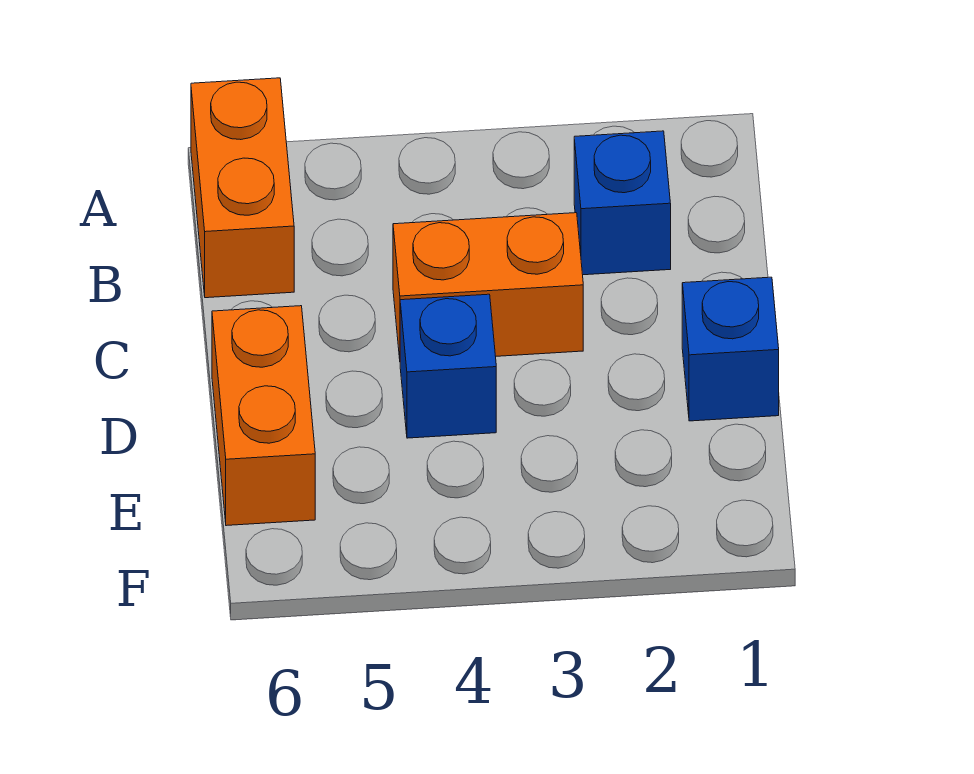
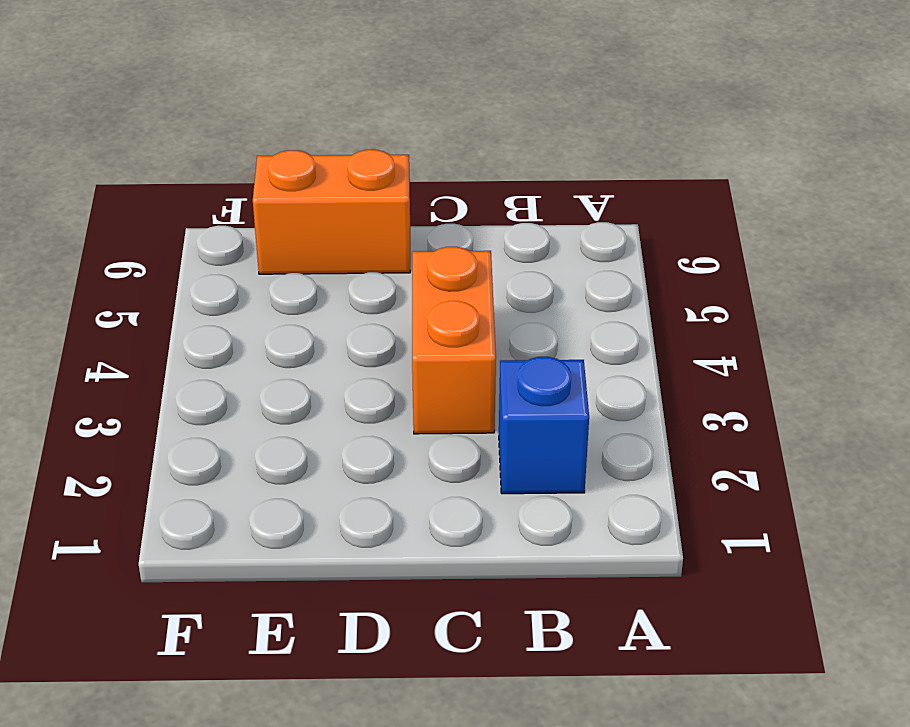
none -> orange brick A6:B6 level 1
none -> blue brick D1 level 1

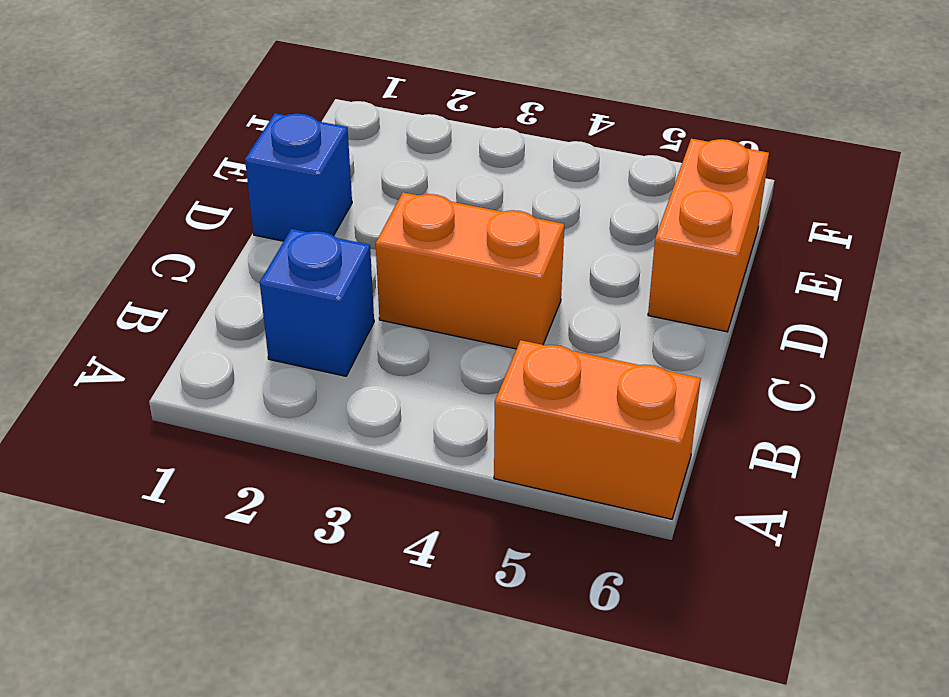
orange brick A5:A6 level 1 -> orange brick A6:B6 level 1
none -> blue brick D4 level 1

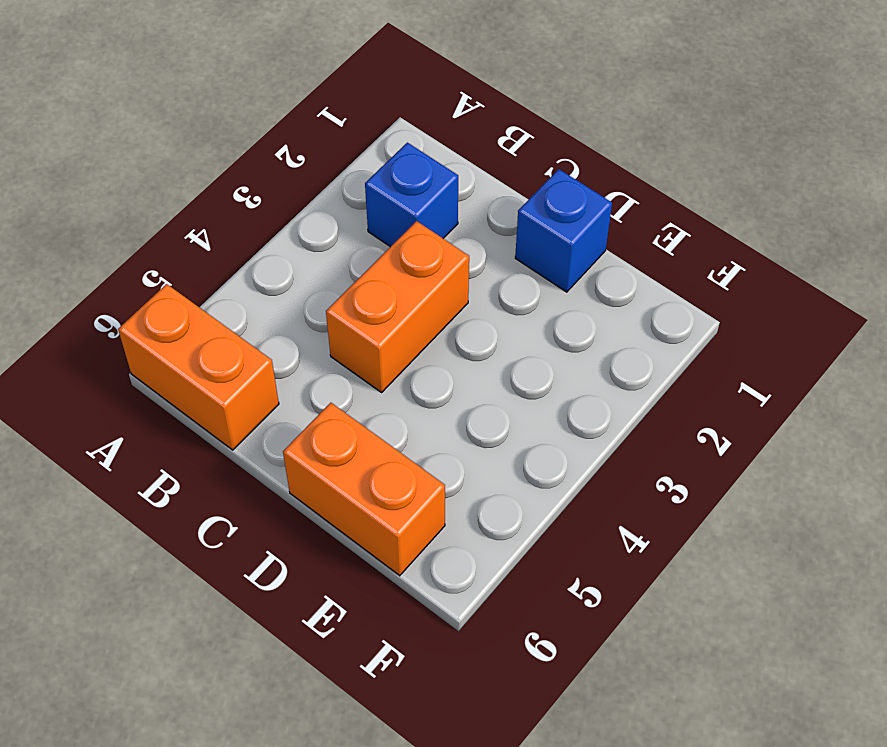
none -> blue brick D4 level 1

